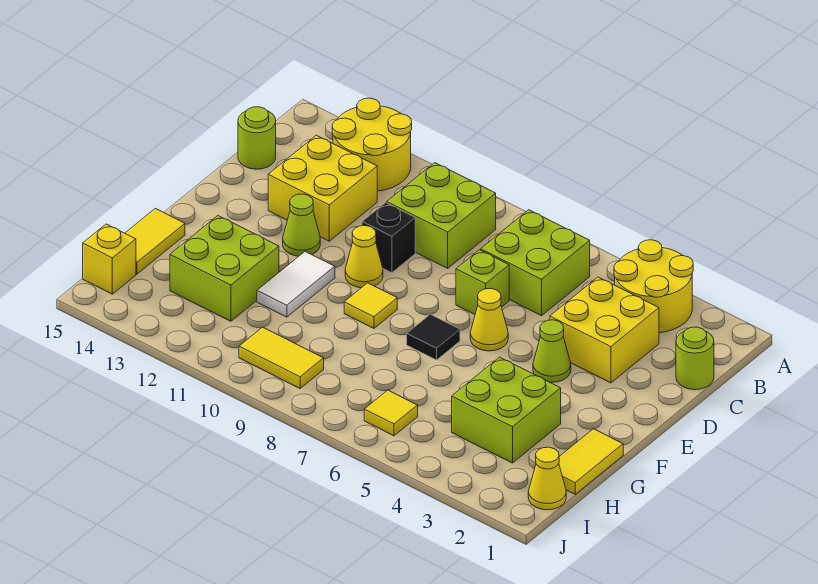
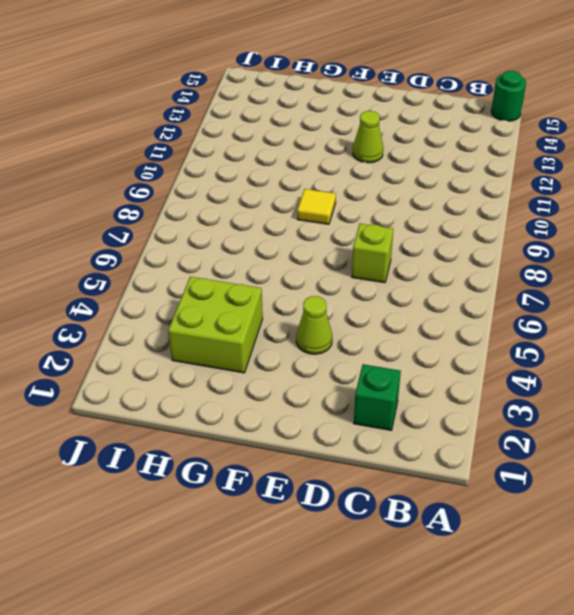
green round brick A15 level 1 -> none
green brick C2 level 1 -> none
none -> yellow round brick A3:B4 level 1
none -> yellow round brick A12:B13 level 1
none -> lime brick B6:C7 level 1

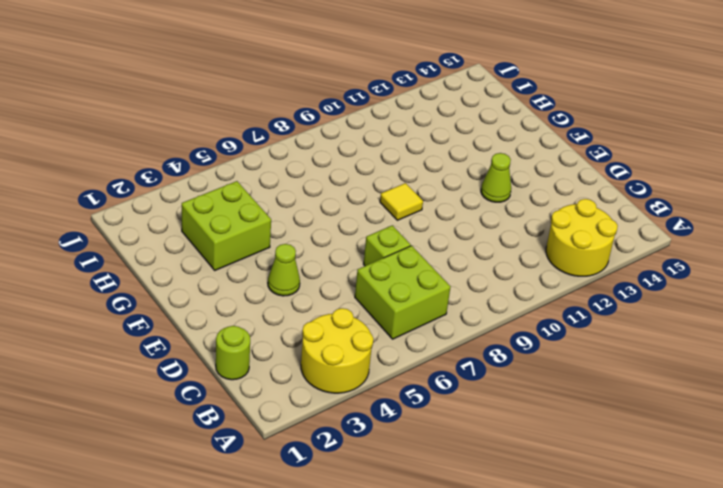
none -> lime brick B9:C10 level 1
none -> yellow brick C3:D4 level 1
none -> yellow brick C12:D13 level 1

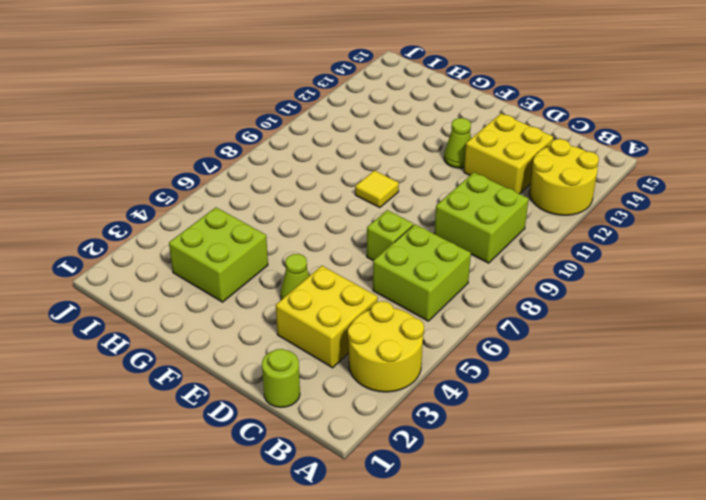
none -> lime round brick C15 level 1
none -> black brick D10 level 1
none -> yellow cone E6 level 1

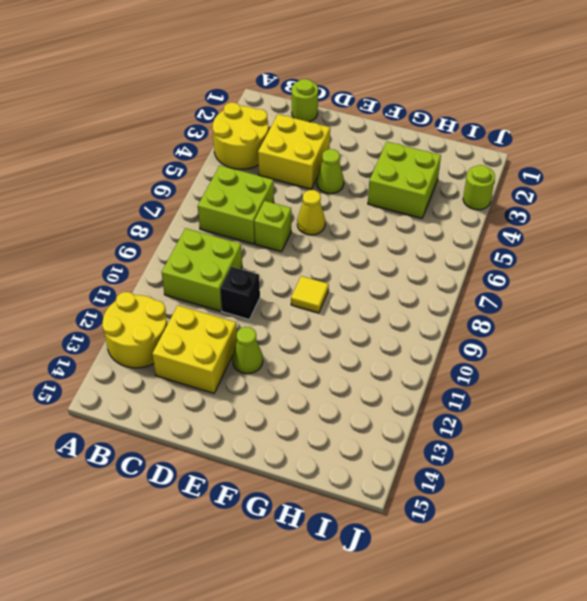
lime round brick J3 level 1 -> lime round brick C15 level 1
none -> yellow cone E10 level 1
none -> black tile F7 level 1
none -> white tile F11:G11 level 1

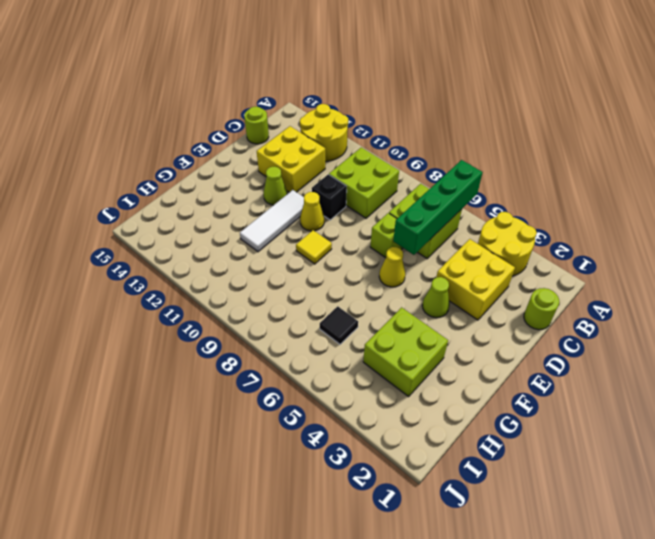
green brick A6:D6 level 2 -> none
white tile E11:G11 level 1 -> white tile F11:G11 level 1
black tile H6 level 1 -> black tile F7 level 1
none -> yellow tile G1:H1 level 1
none -> lime brick G12:H13 level 1
none -> yellow tile G15:H15 level 1

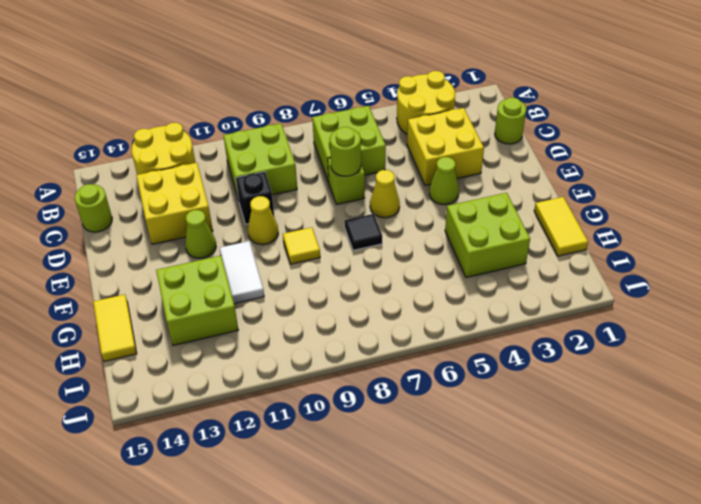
lime round brick D7 level 2 -> none
none -> yellow cone I1 level 1
none -> yellow tile I6 level 1
none -> yellow tile I9:I10 level 1

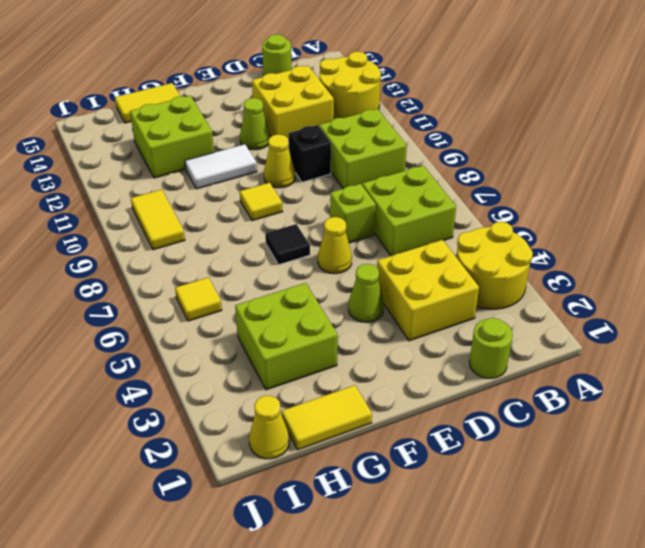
none -> yellow brick I15 level 1

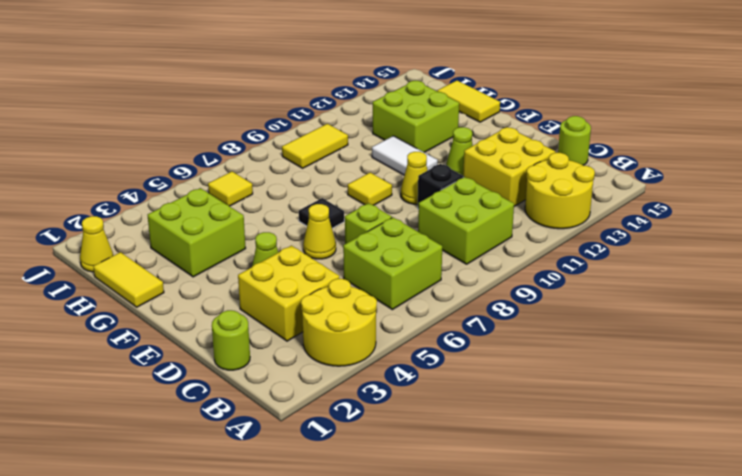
none -> yellow brick I15 level 1

